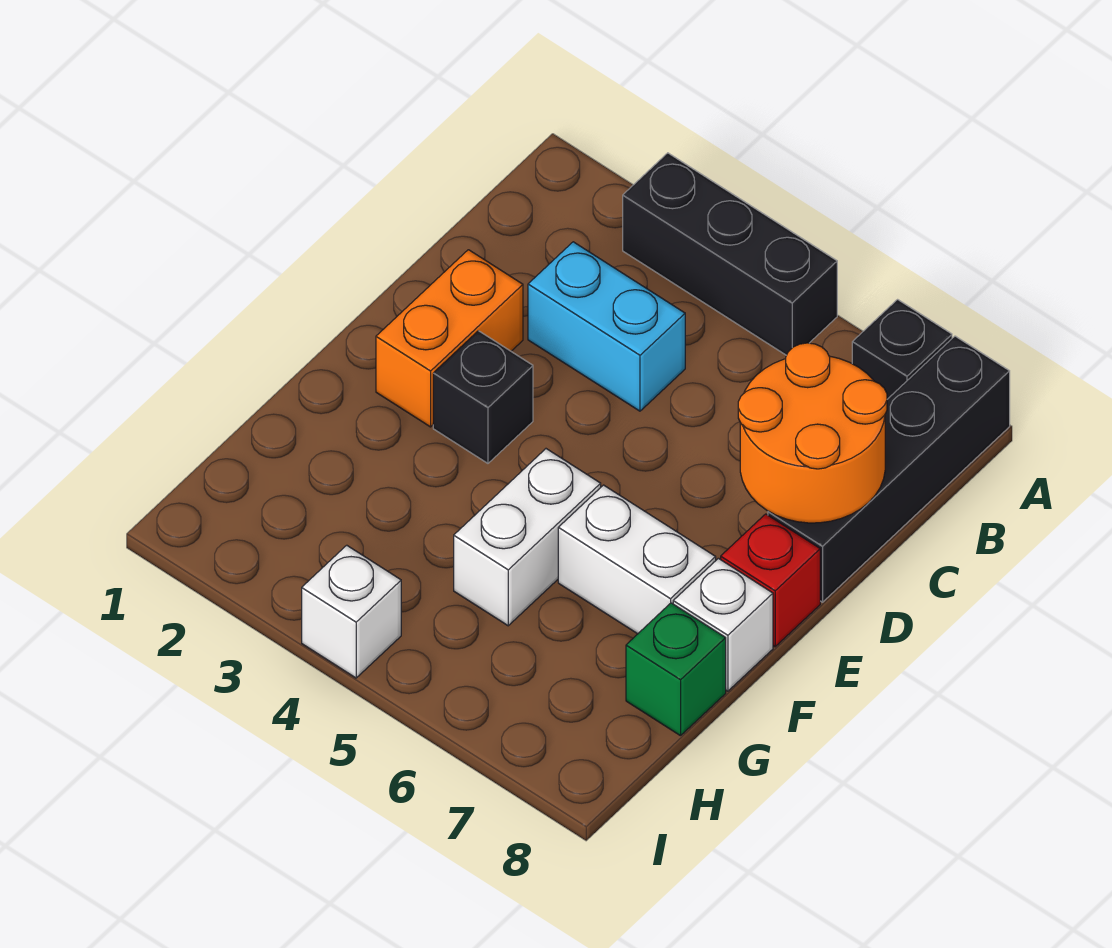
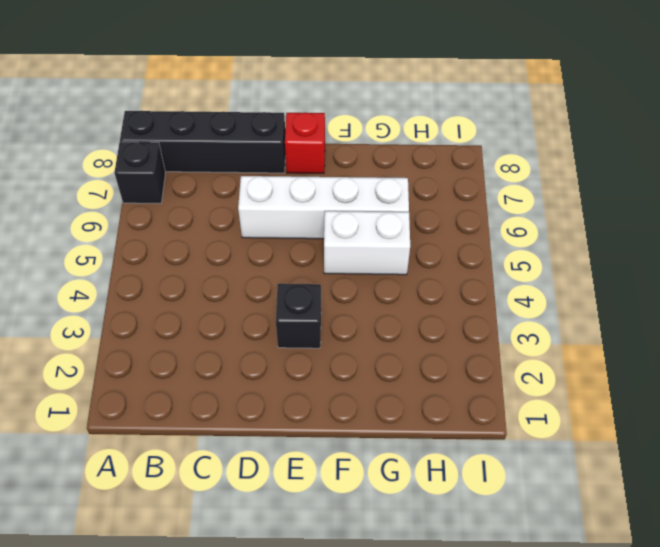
white brick D6:G6 level 1 -> white brick F6:F7 level 1
none -> black brick A3:A5 level 1
none -> cyan brick C3:C4 level 1
none -> orange brick D2:E2 level 1

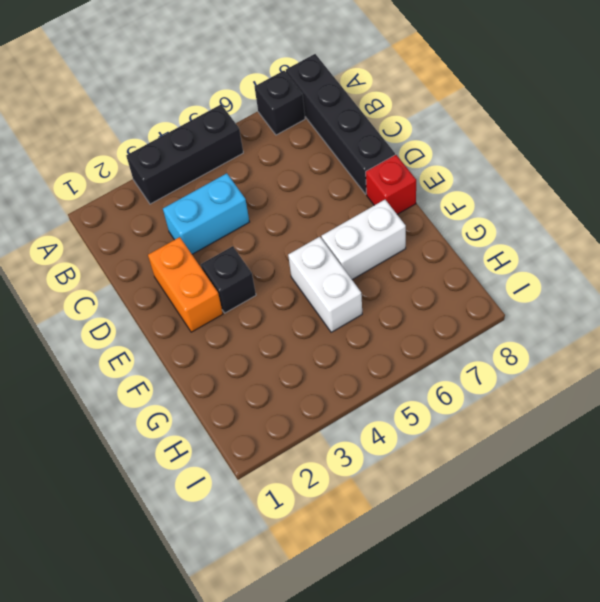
none -> white brick F8 level 1
none -> green brick G8 level 1
none -> white brick I4 level 1

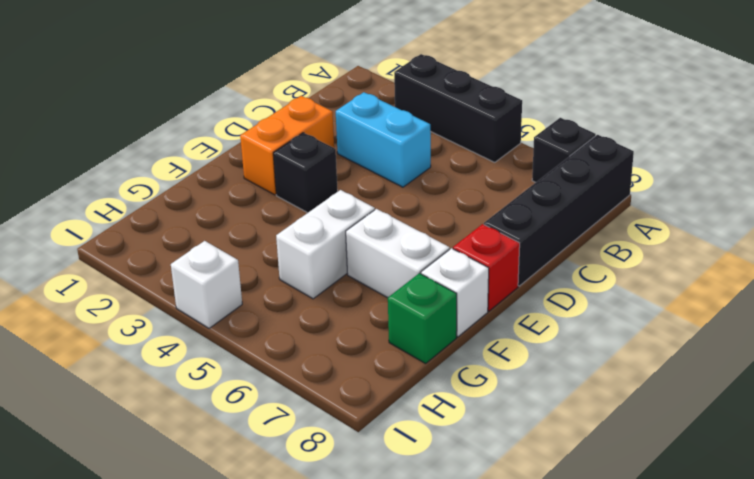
none -> orange round brick C7:D8 level 2

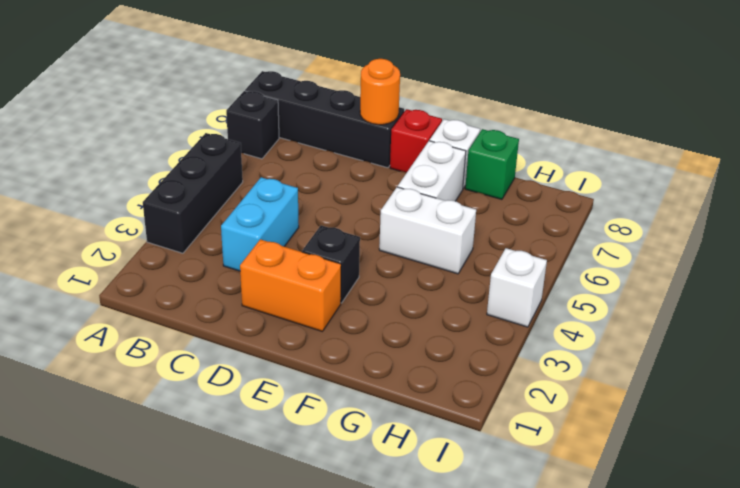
orange round brick D8 level 2 -> orange round brick C7:D8 level 2

